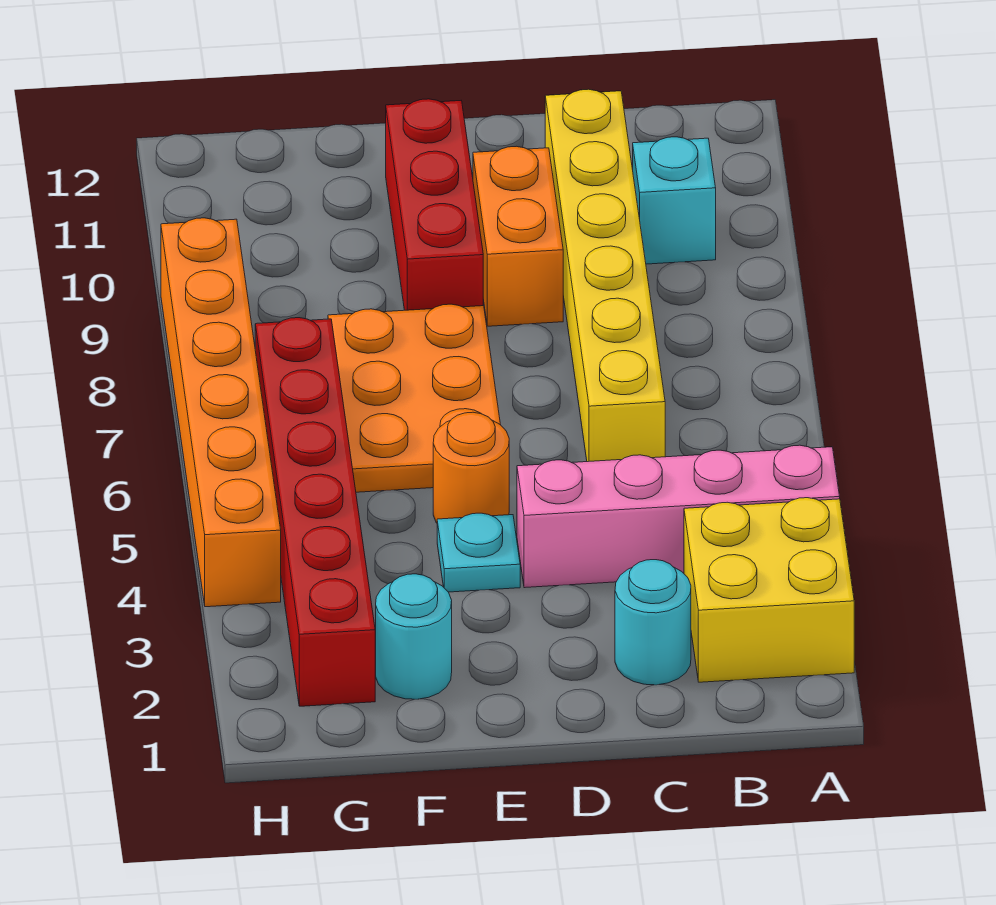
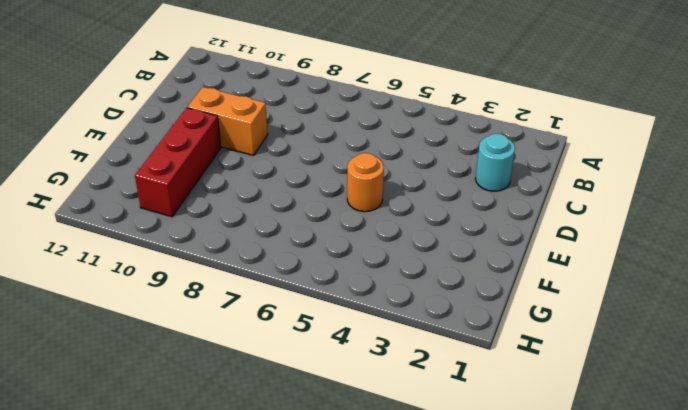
red brick E10:G10 level 1 -> red brick E9:E11 level 1
none -> yellow brick A2:B3 level 1
none -> pink brick A4:D4 level 1
none -> cyan brick B10 level 1

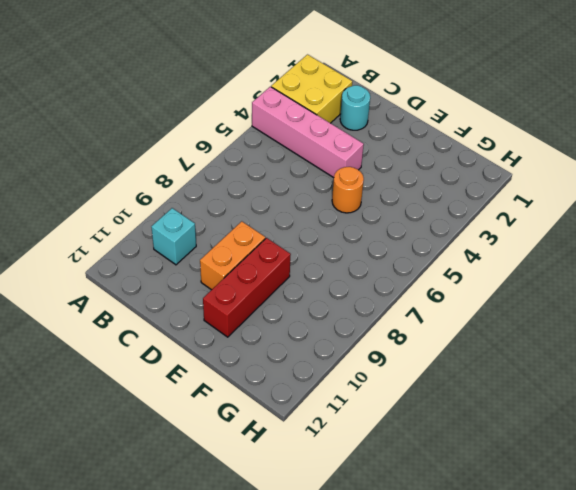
none -> yellow brick C6:C11 level 1
none -> cyan plate E4 level 1
none -> orange plate E6:F8 level 1

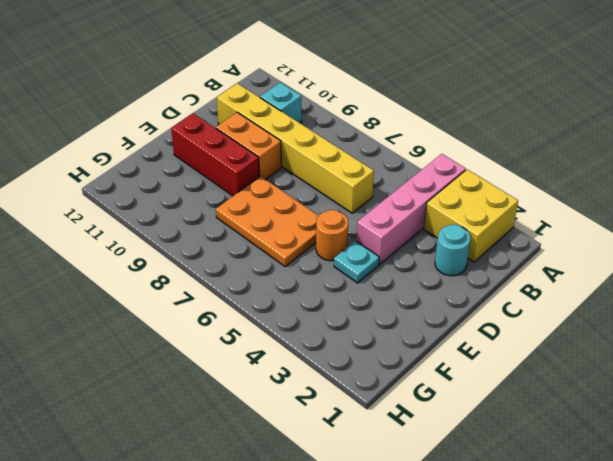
none -> cyan round brick F2 level 1
none -> red brick G2:G7 level 1
none -> orange brick H4:H9 level 1

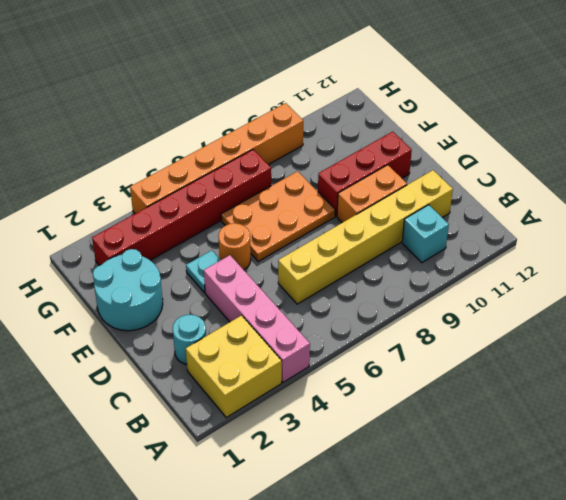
cyan round brick E1:F2 level 1 -> cyan round brick F2 level 1

